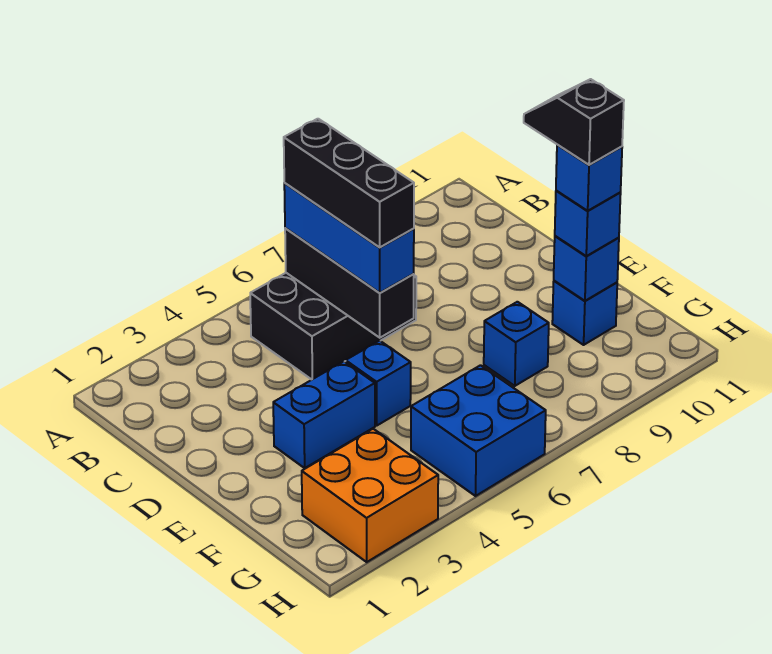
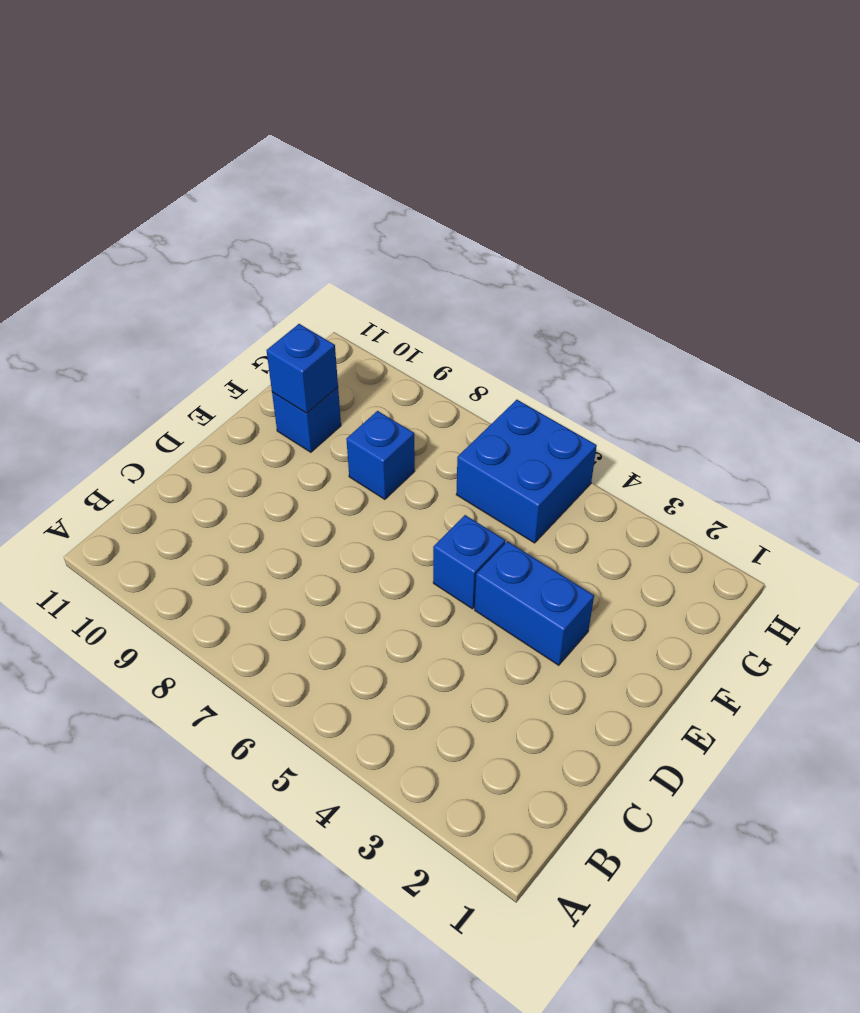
none -> black brick B5:C7 level 1
none -> orange brick G2:H3 level 1
none -> black brick B6:D6 level 2

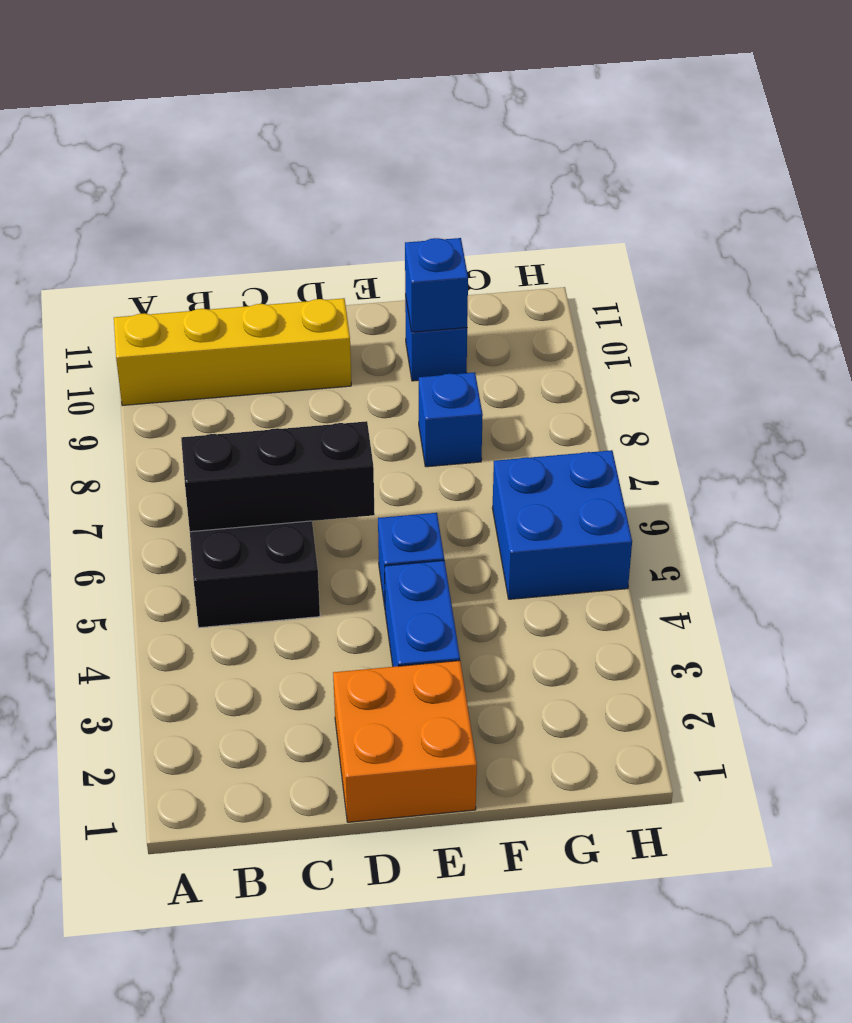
yellow brick A10:D10 level 1 -> none
orange brick D1:E2 level 1 -> orange brick G2:H3 level 1
none -> blue brick B6:D6 level 3
none -> blue brick F10 level 3
none -> black brick B6:D6 level 4

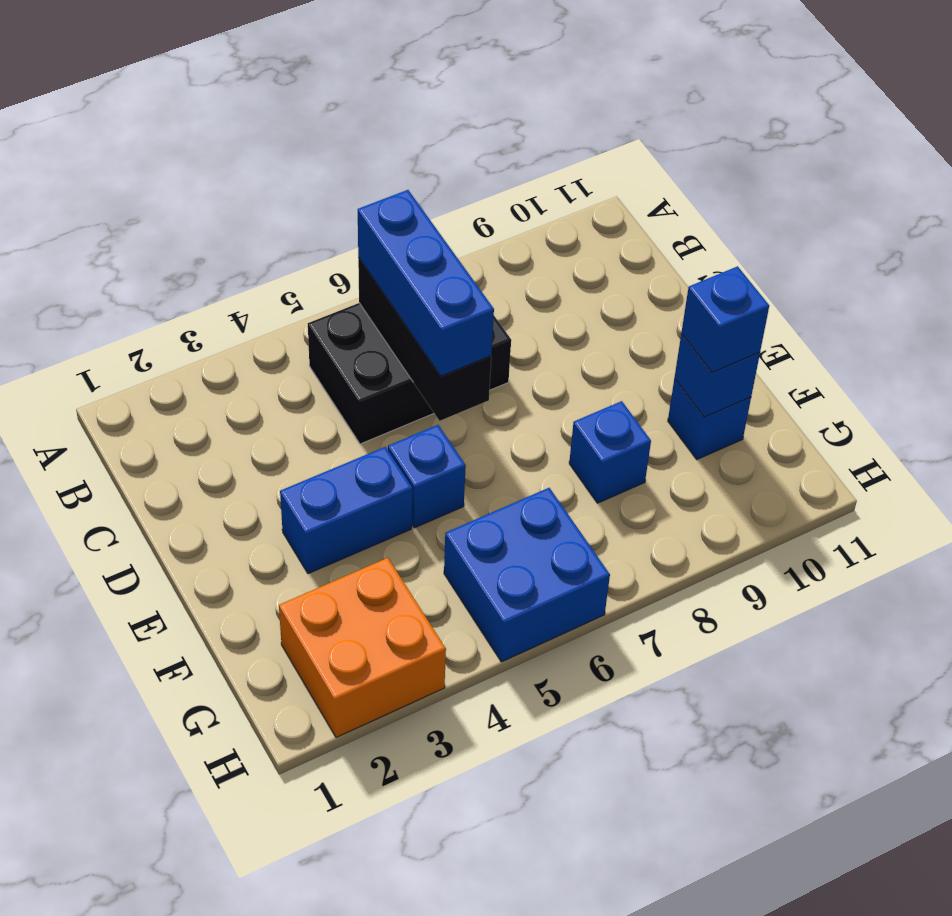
none -> black brick B6:D6 level 4
none -> blue brick F10 level 4
none -> black slope E10:F10 level 5 top F

